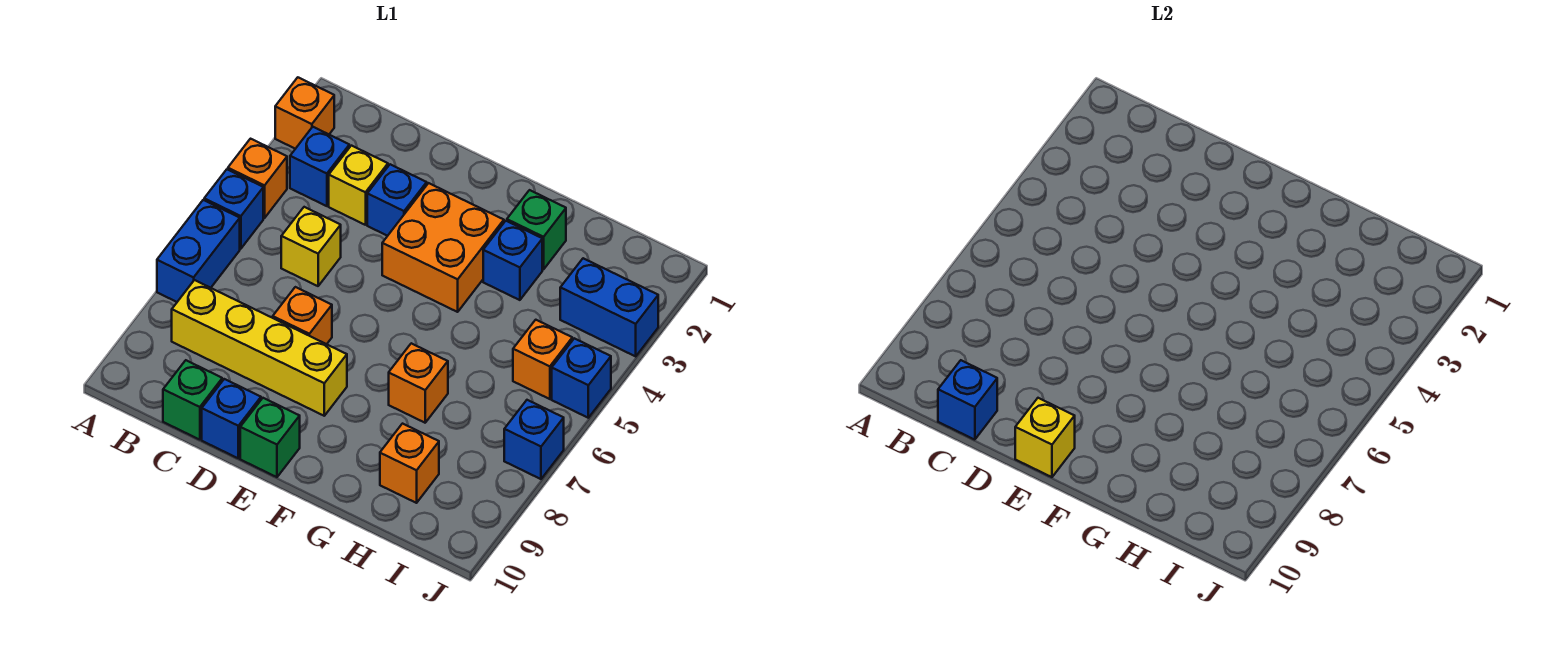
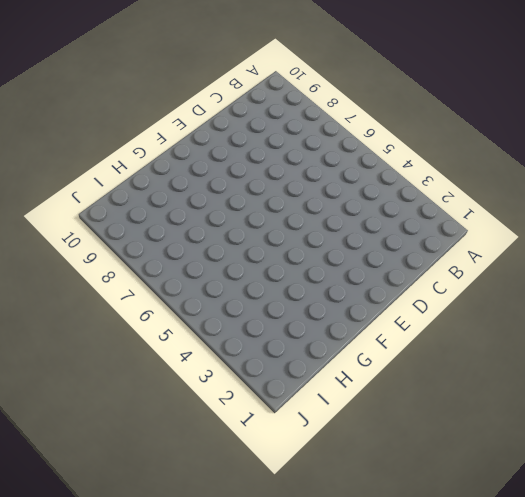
none -> orange brick A2 level 1
none -> orange brick A4 level 1
none -> blue brick A5 level 1

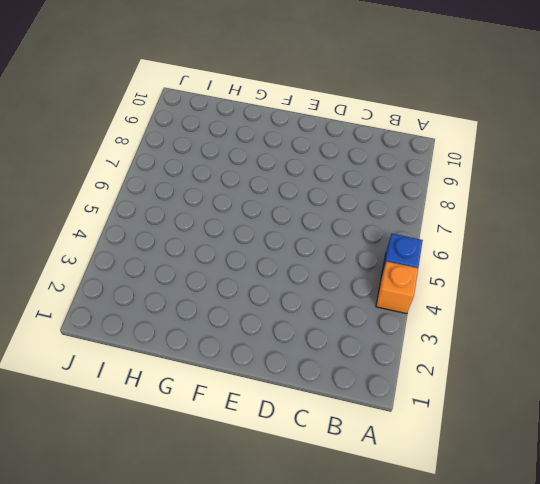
none -> orange brick A2 level 1
none -> blue brick A6:A7 level 1
none -> blue brick B3 level 1

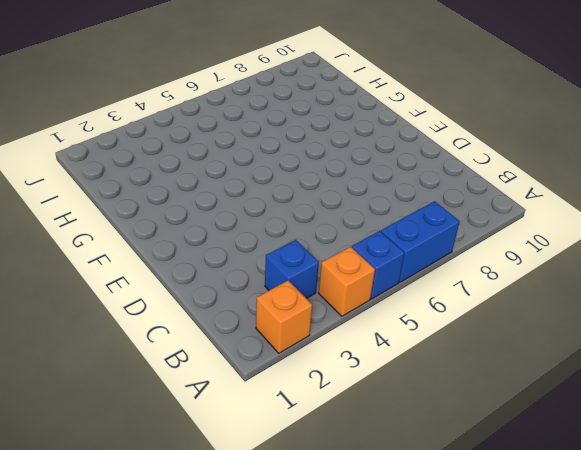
none -> yellow brick B8:E8 level 1
none -> yellow brick C3 level 1
none -> yellow brick C5 level 1

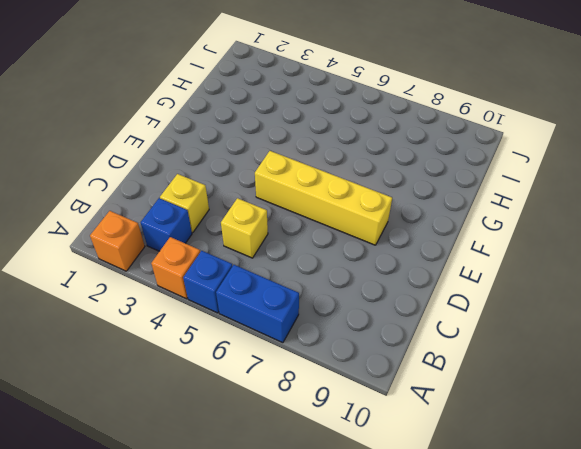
yellow brick E5:E8 level 1 -> yellow brick B8:E8 level 1
none -> green brick C10 level 1
none -> blue brick D3 level 1
none -> orange brick D7 level 1

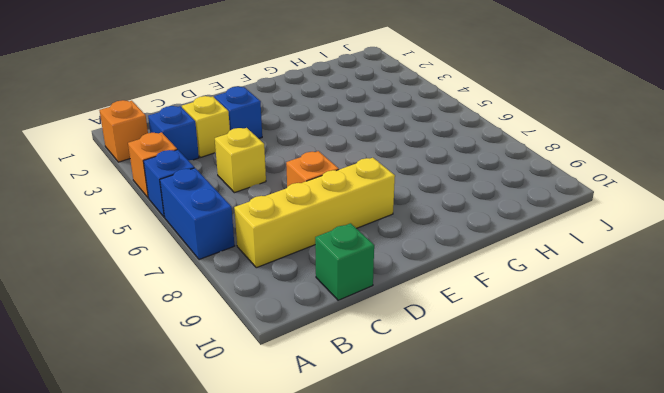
none -> blue brick D10 level 1
none -> orange brick E3:F4 level 1
none -> green brick E10 level 1

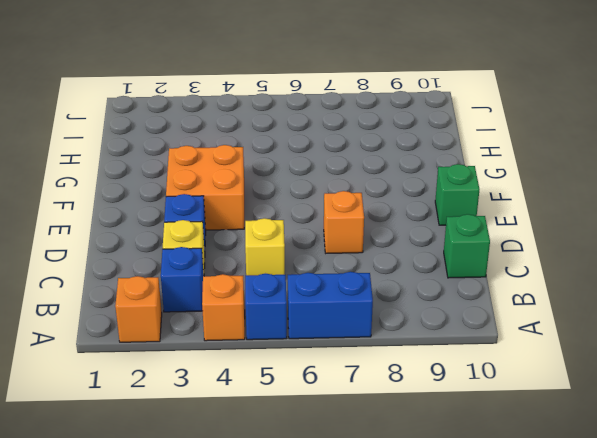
none -> yellow brick B8:E8 level 1
none -> blue brick D10 level 1
none -> green brick G2 level 1

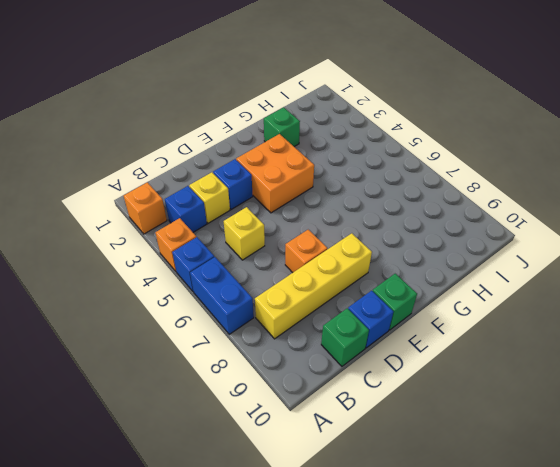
none -> blue brick G3 level 1
none -> orange brick G7 level 1
none -> orange brick H9 level 1

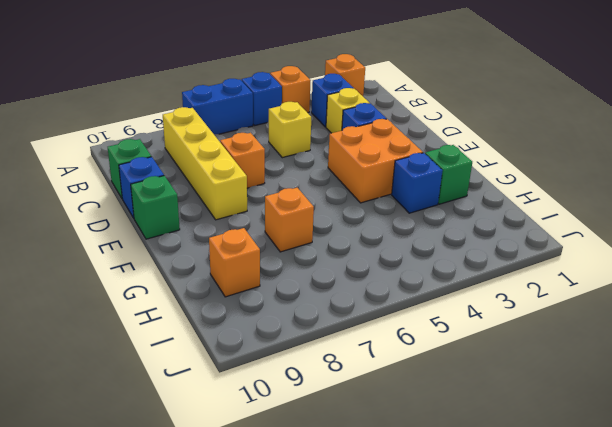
none -> blue brick I3:J3 level 1
none -> orange brick I5 level 1
none -> blue brick J5 level 1

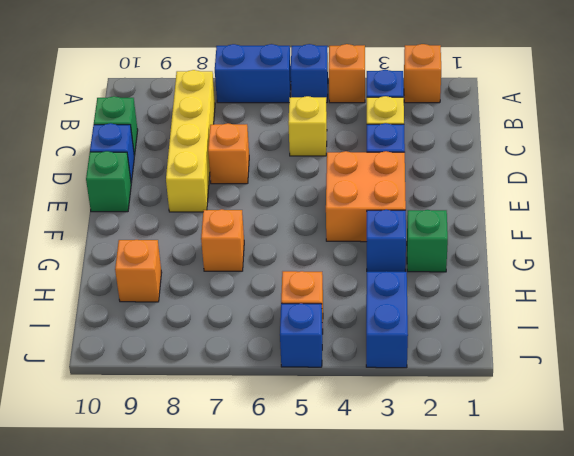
none -> blue brick J7 level 1
none -> blue brick C10 level 2
none -> yellow brick E10 level 2

